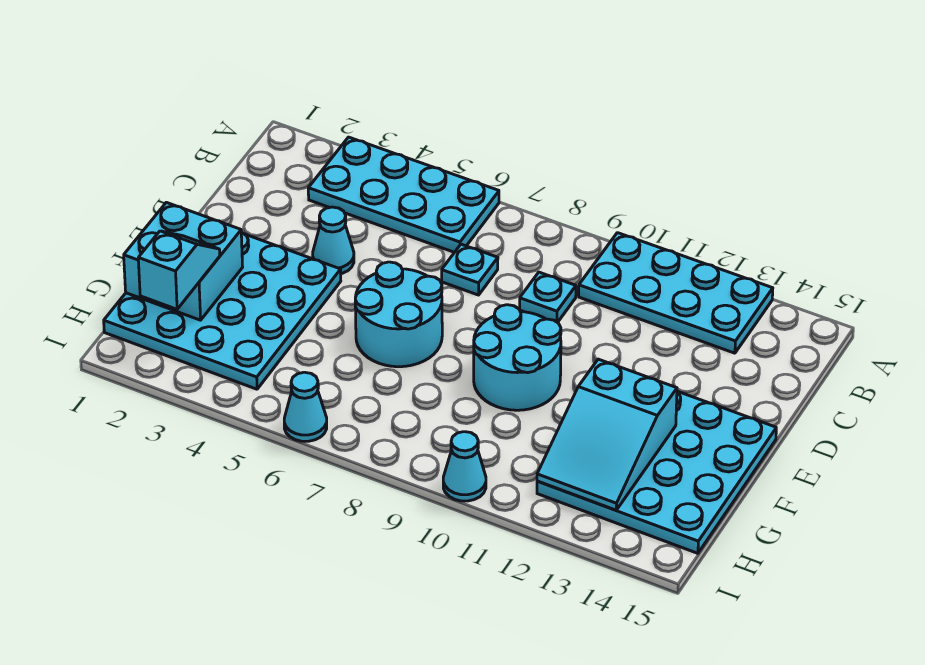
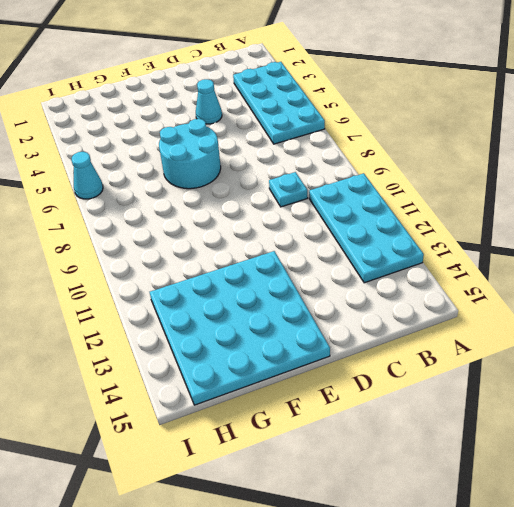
none -> cyan plate C7 level 1
none -> cyan plate E1:H4 level 1
none -> cyan round brick E9:F10 level 1

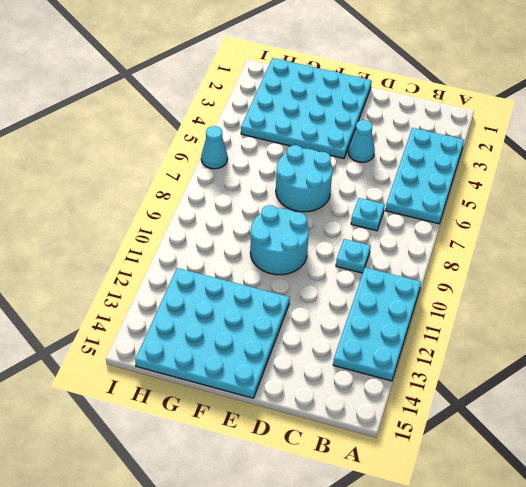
none -> cyan cone I10 level 1
none -> cyan brick F1:G2 level 2
none -> cyan slope F12:H13 level 2 top F

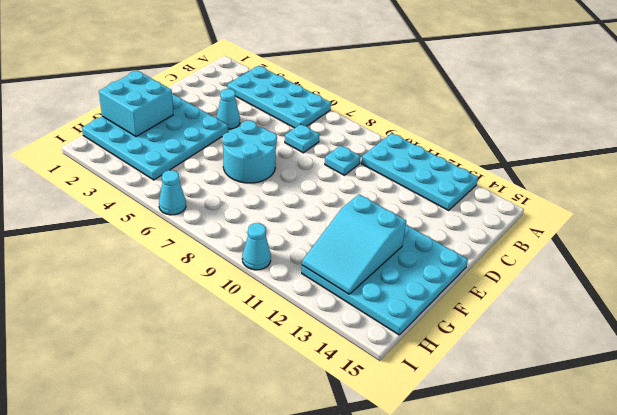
none -> cyan round brick E9:F10 level 1
none -> cyan slope G2:H2 level 3 top H

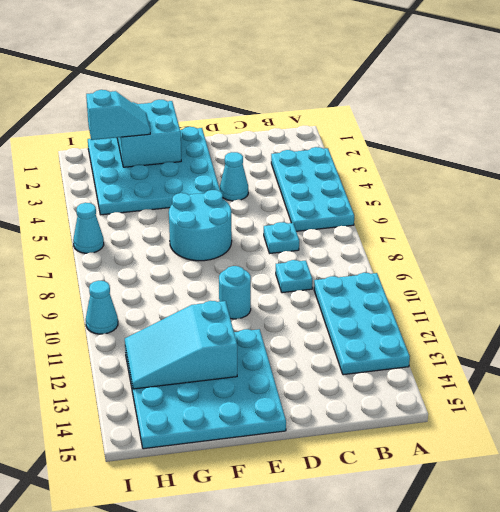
cyan round brick E10 level 1 -> cyan round brick E9:F10 level 1

